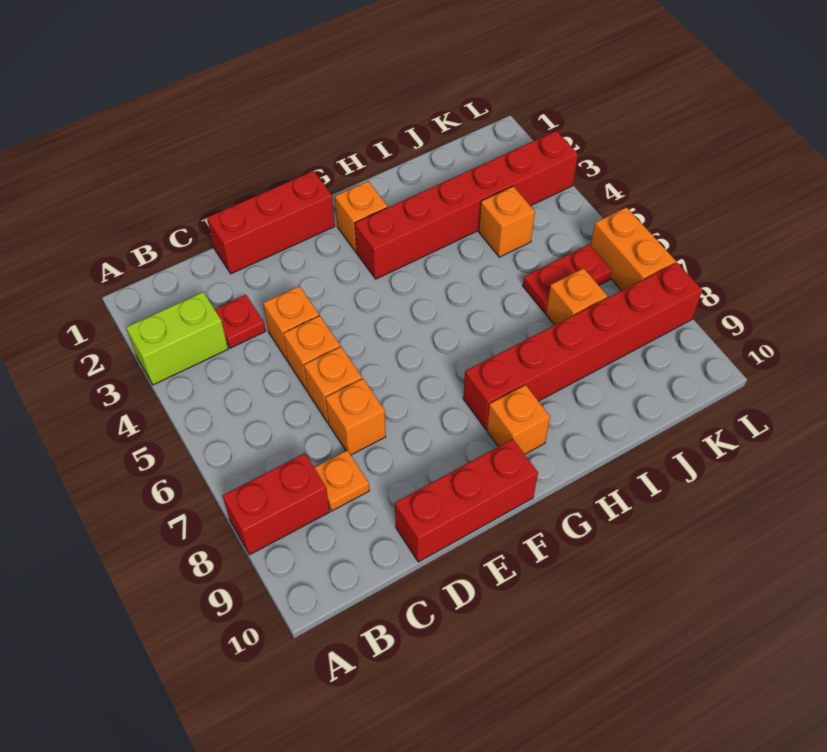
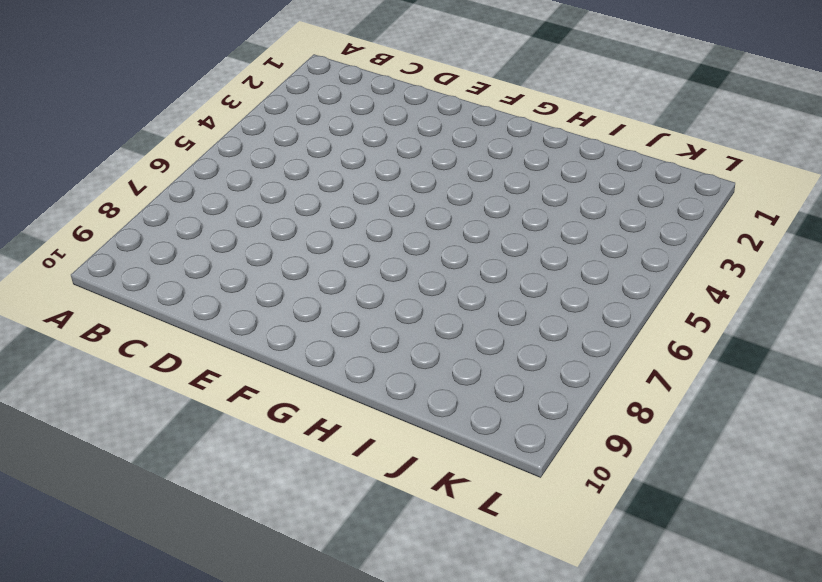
none -> lime brick A3:B3 level 1
none -> red brick A8:B8 level 1
none -> red plate C3 level 1

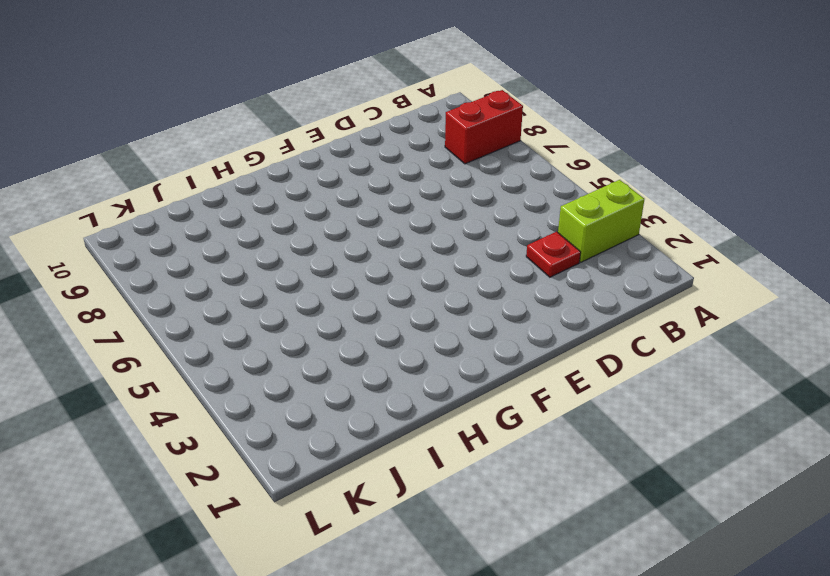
none -> orange plate C8 level 1
none -> red brick D1:F1 level 1
none -> orange brick D4 level 1

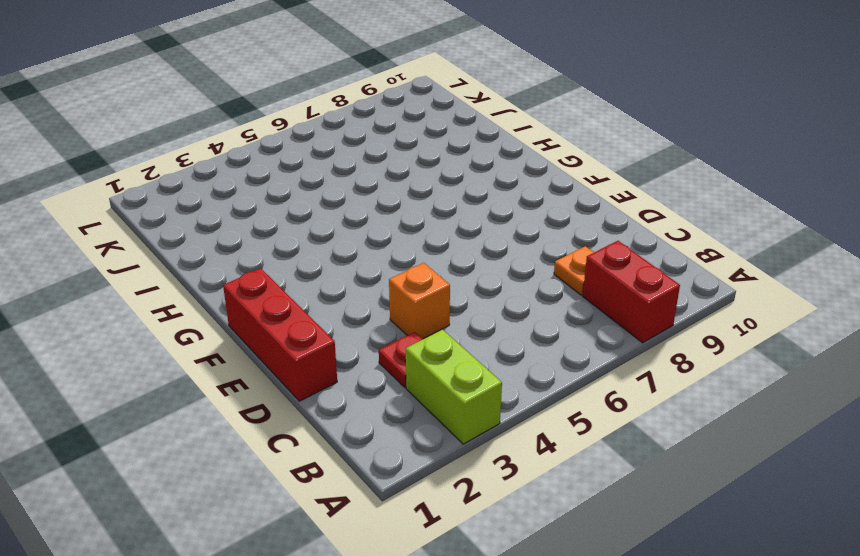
none -> orange brick D5 level 1
none -> orange brick D6 level 1
none -> orange brick D7 level 1

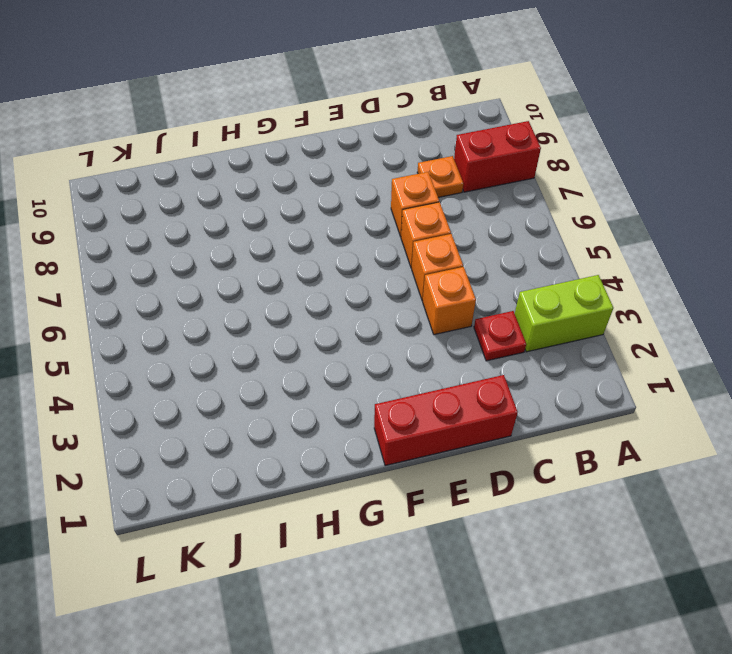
none -> red brick D10:F10 level 1
none -> orange brick G2 level 1
none -> red brick G3:L3 level 1

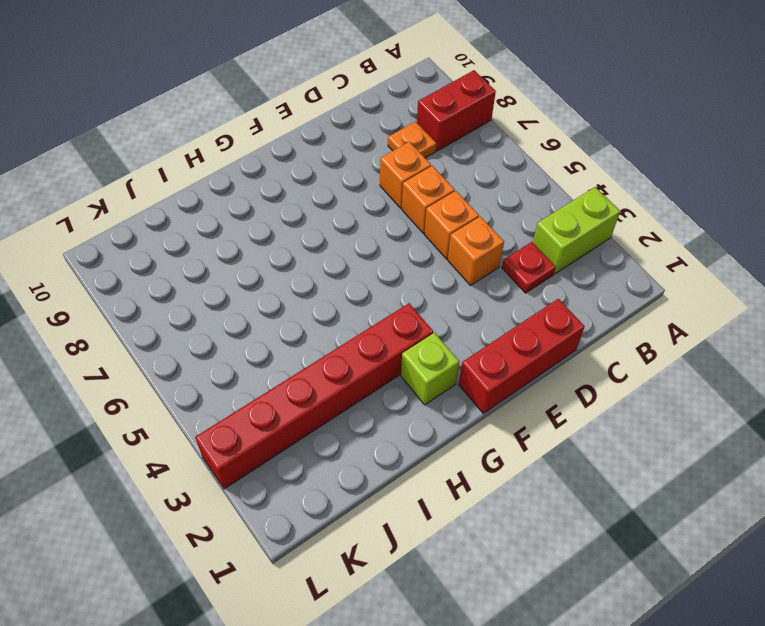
lime brick G2 level 1 -> orange brick G2 level 1
none -> red brick D10:F10 level 1
none -> red brick G8:L8 level 1
none -> orange brick G9 level 1

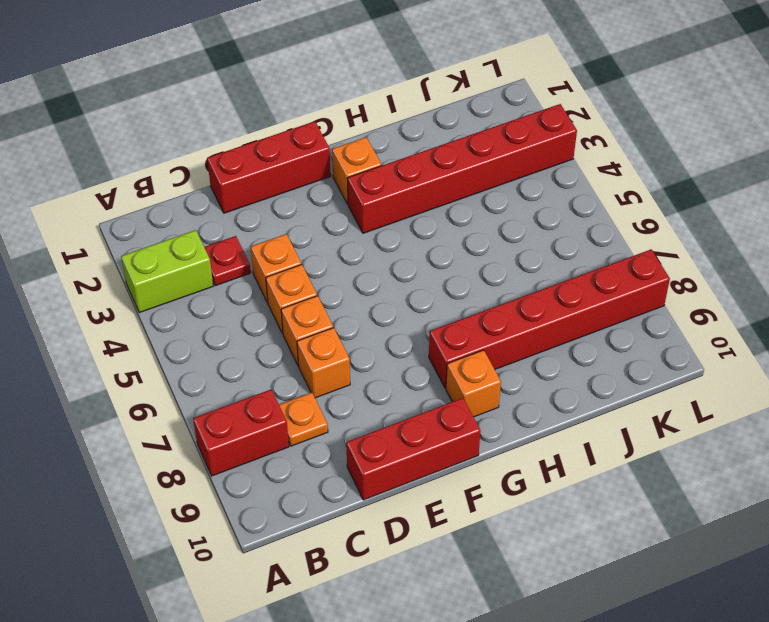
none -> orange brick J4 level 1
none -> red plate J6:K6 level 1
none -> orange brick J7 level 1

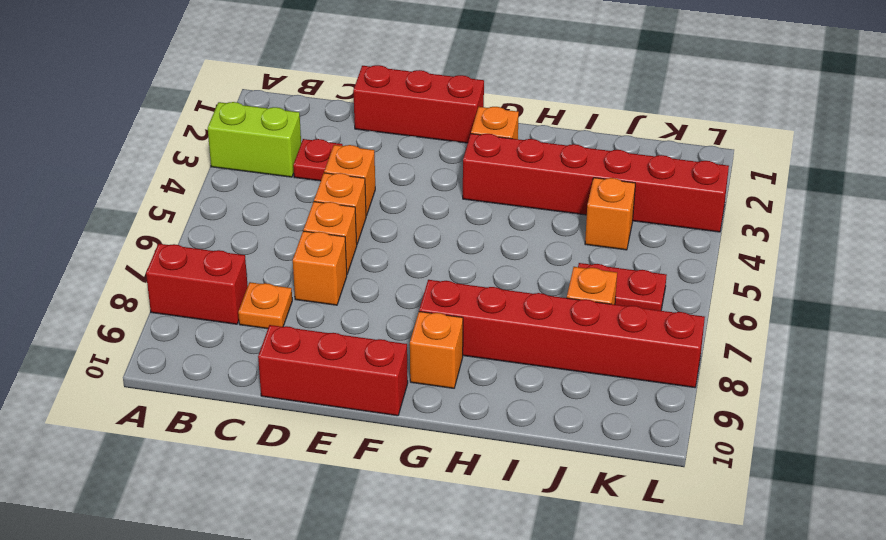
none -> orange brick L6:L7 level 1

